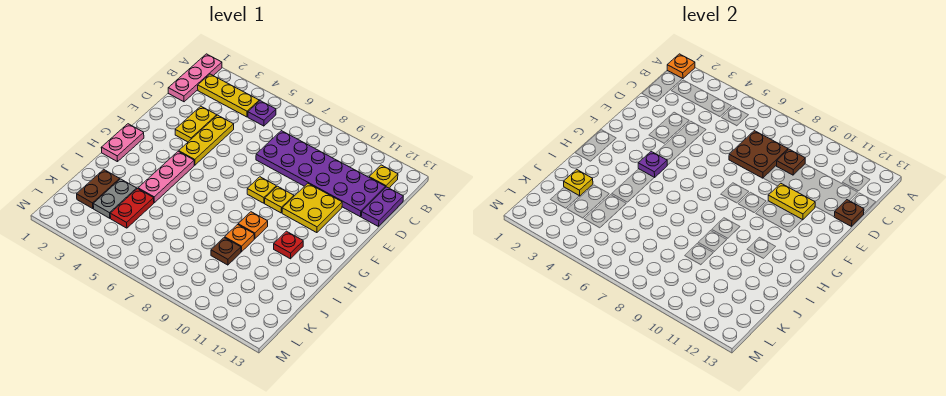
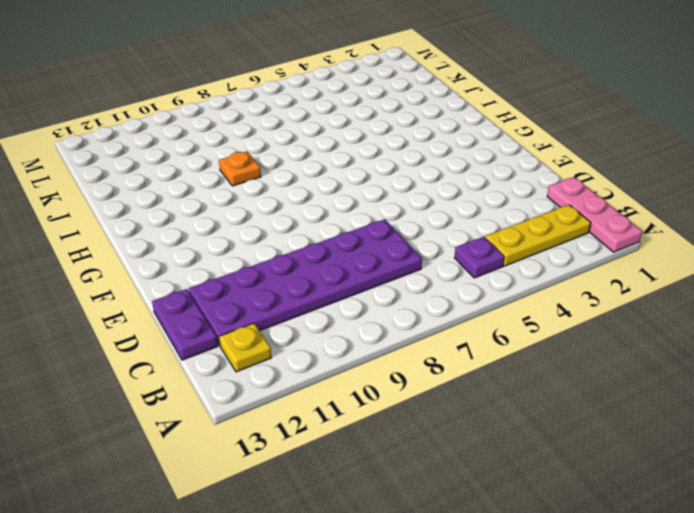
none -> yellow plate D3:E3 level 1
none -> yellow plate D4:F4 level 1
none -> yellow plate E10:F11 level 1

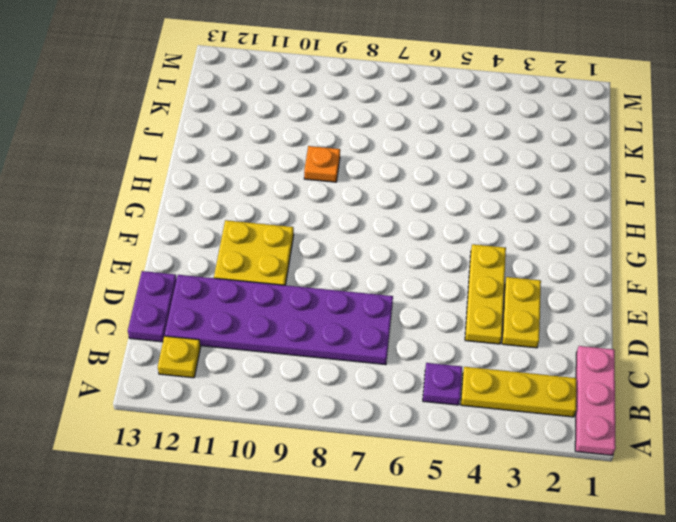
none -> yellow plate F8 level 1
none -> yellow plate F9 level 1
none -> pink plate G1:H1 level 1

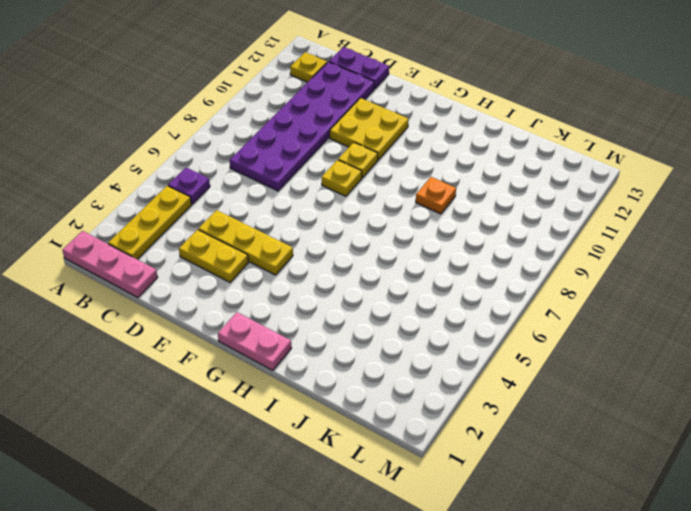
none -> pink plate G4:I4 level 1
none -> orange plate H9 level 1
none -> red plate H11 level 1

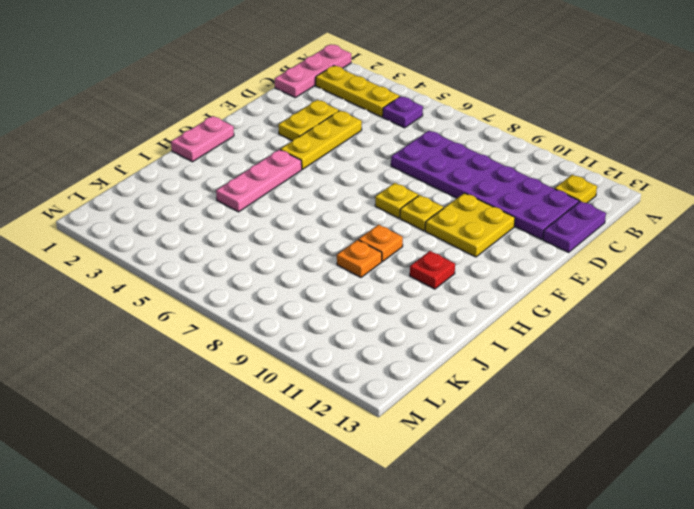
none -> brown plate J2:K2 level 1
none -> grey plate J3:K3 level 1
none -> red plate J4:K4 level 1

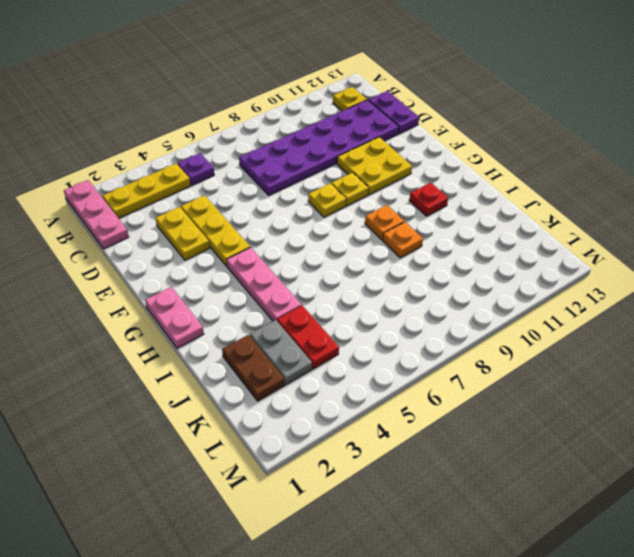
none -> brown plate J9 level 1
none -> orange plate A1 level 2
none -> brown plate C7:D8 level 2

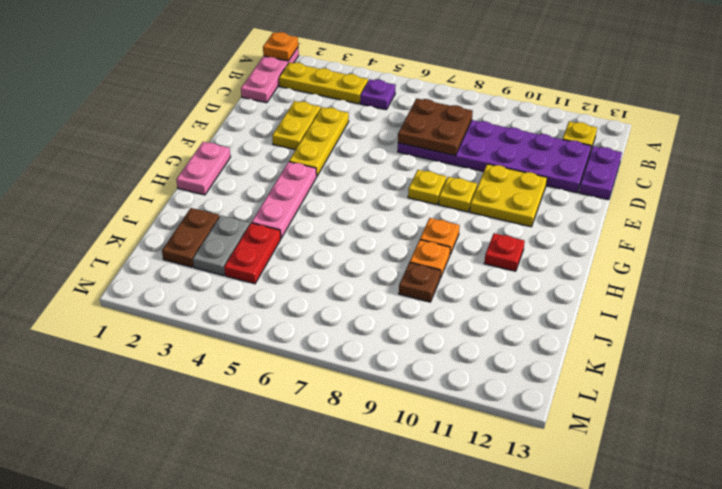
none -> brown plate C9 level 2
none -> brown plate D13 level 2
none -> yellow plate E10:E11 level 2

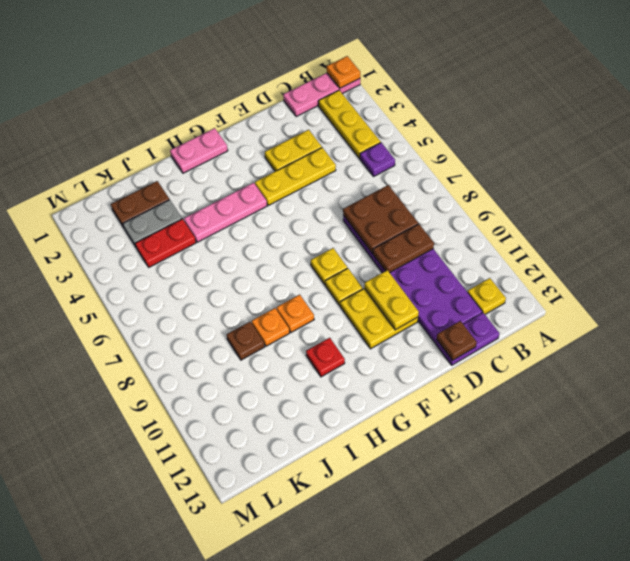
brown plate C9:D9 level 2 -> brown plate C9 level 2
none -> purple plate G4 level 2
none -> yellow plate J2 level 2

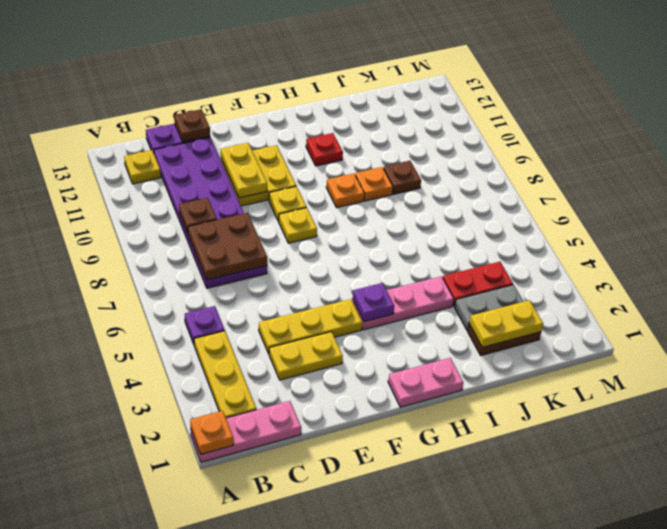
yellow plate J2:K2 level 2 -> yellow plate J2 level 2

